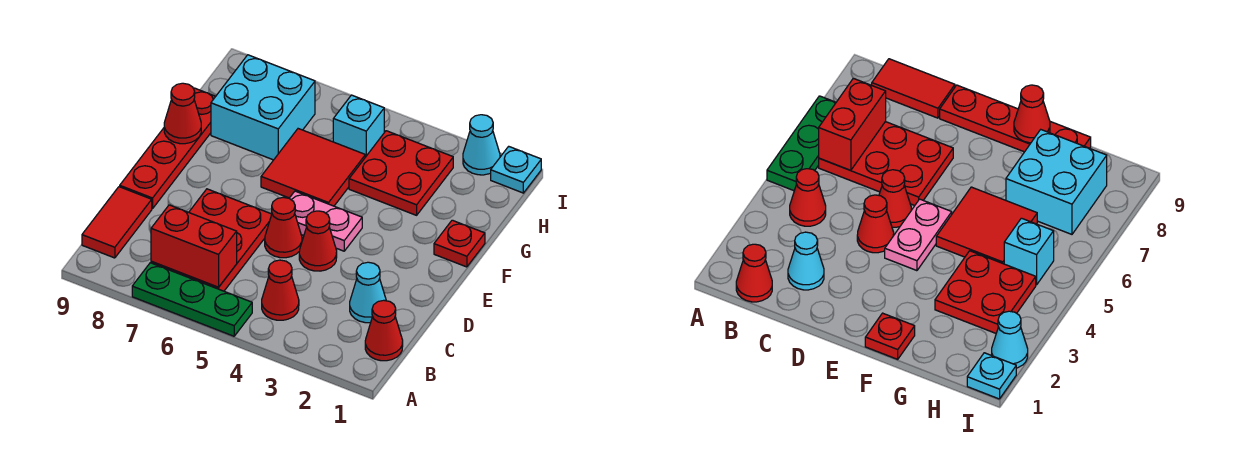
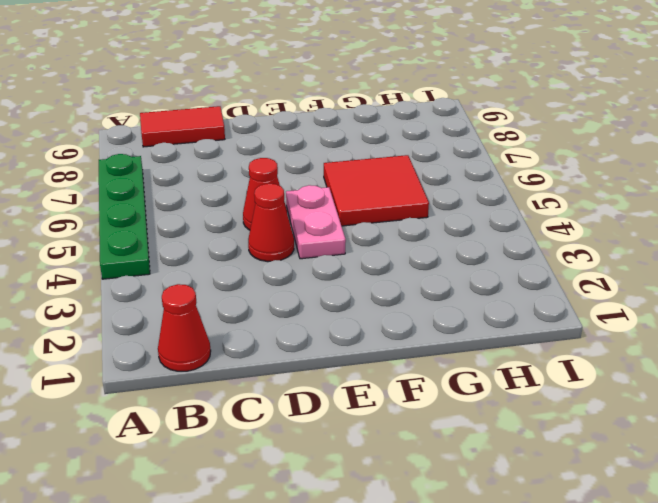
green plate A4:A7 level 1 -> green plate A5:A7 level 1
none -> red cone B4 level 1
none -> red plate B6:D7 level 1
none -> cyan cone C2 level 1

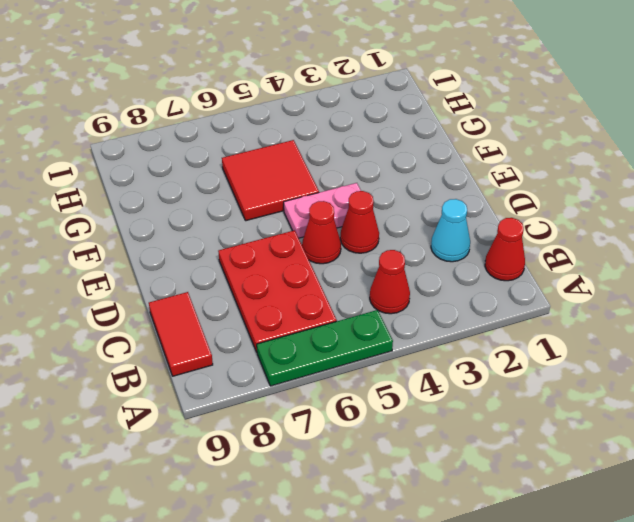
none -> red plate D9:G9 level 1
none -> red plate F1 level 1
none -> red plate G3:H4 level 1

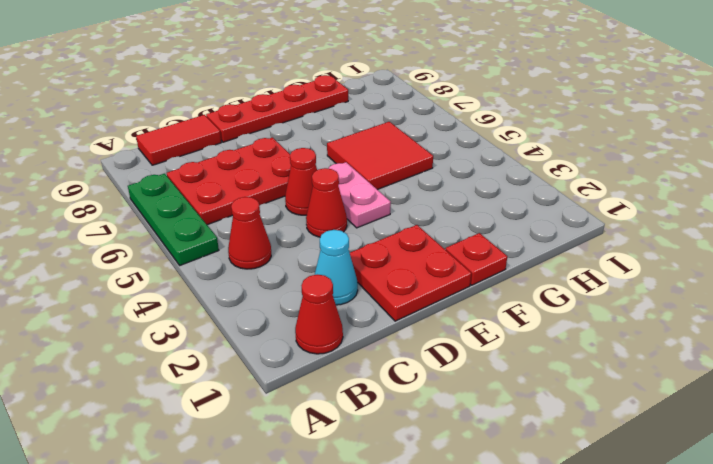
red plate D1:E2 level 1 -> red plate G3:H4 level 1
none -> cyan brick G7:H8 level 1
none -> cyan brick H5 level 1
none -> cyan plate I1 level 1

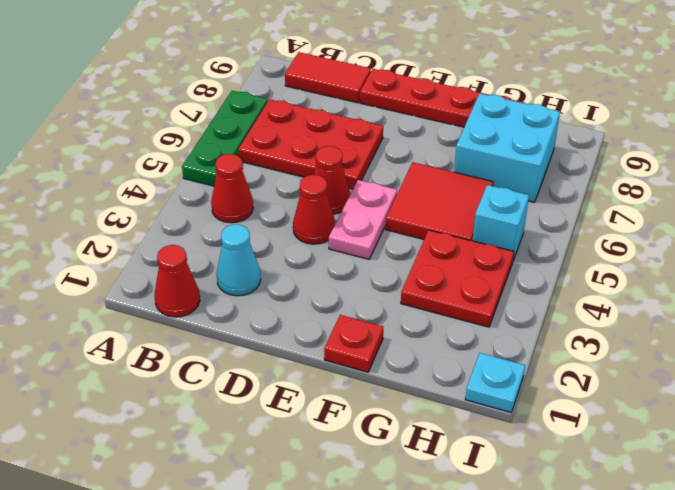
none -> cyan cone I2 level 1
none -> red brick B6:B7 level 2
none -> red cone F9 level 2

